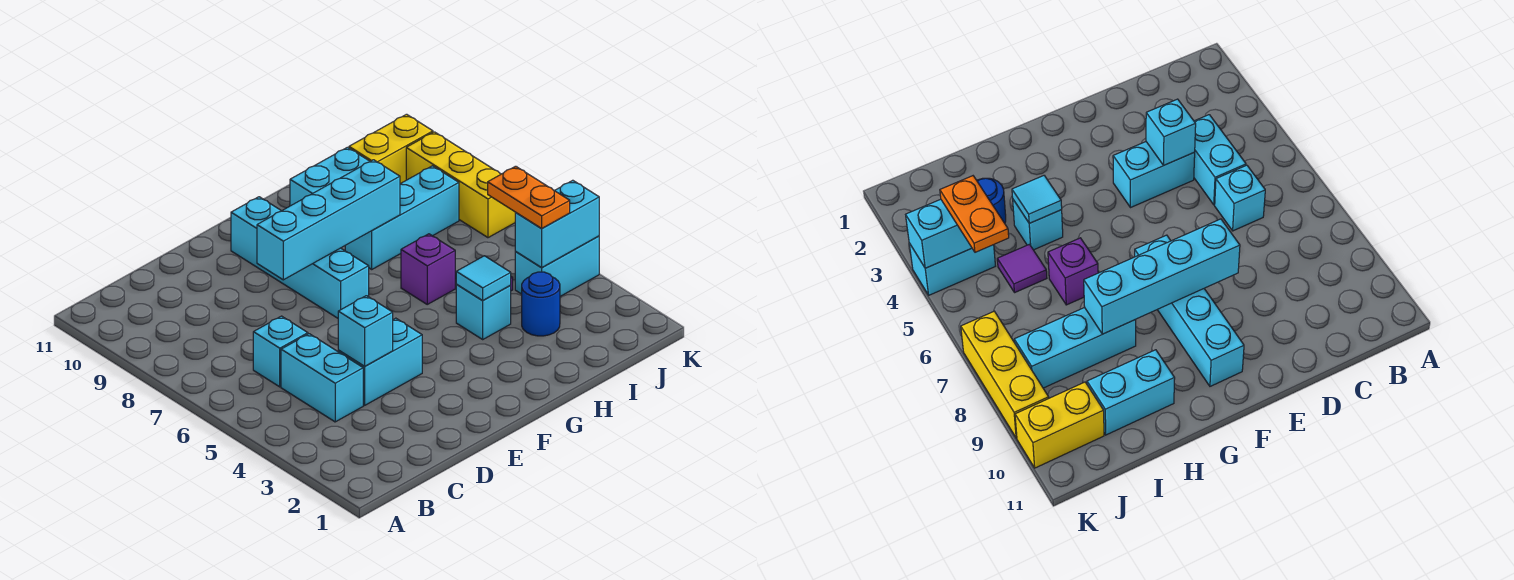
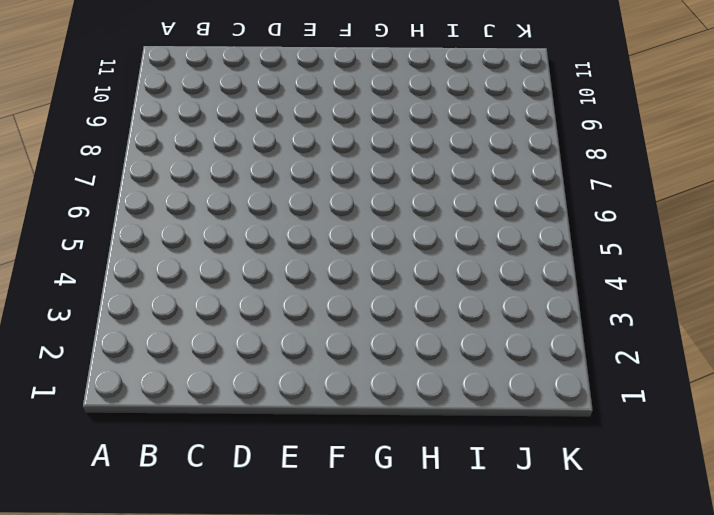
none -> cyan brick C4:C5 level 1
none -> cyan brick C6 level 1
none -> cyan brick D4:E4 level 1

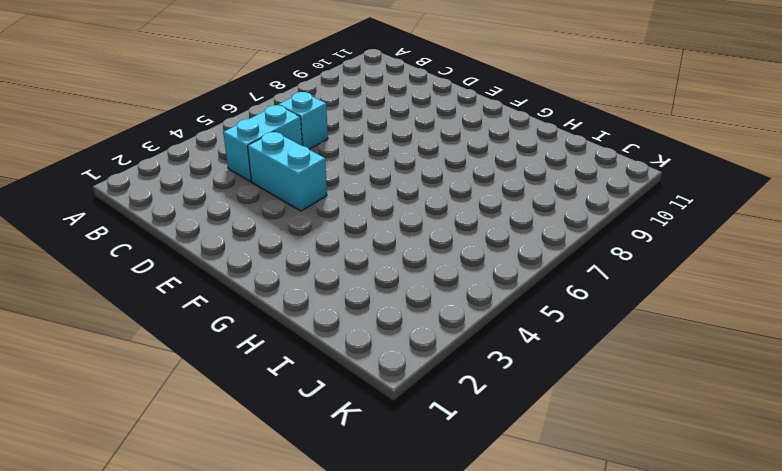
none -> cyan brick F7:F10 level 1
none -> cyan brick H4 level 1
none -> purple brick H6 level 1

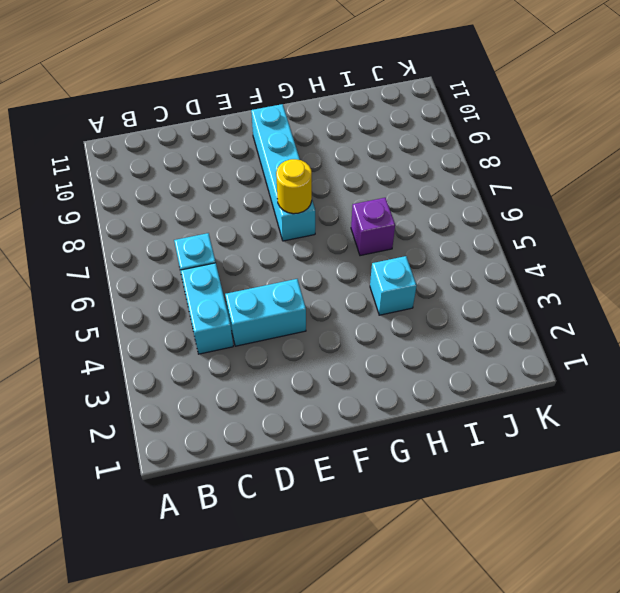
yellow round brick F7 level 2 -> none
none -> cyan brick H8:J8 level 1
none -> cyan brick H10:I10 level 1
none -> blue round brick I3 level 1

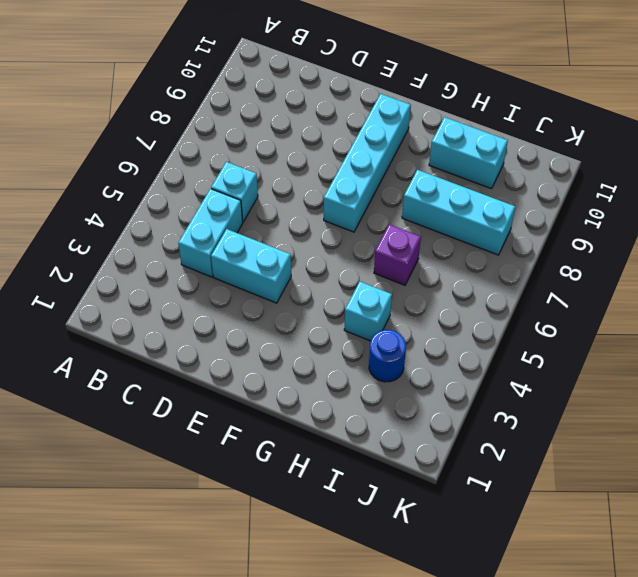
none -> purple tile I5 level 1
none -> cyan brick J4:K4 level 1
none -> yellow brick J10:K10 level 1

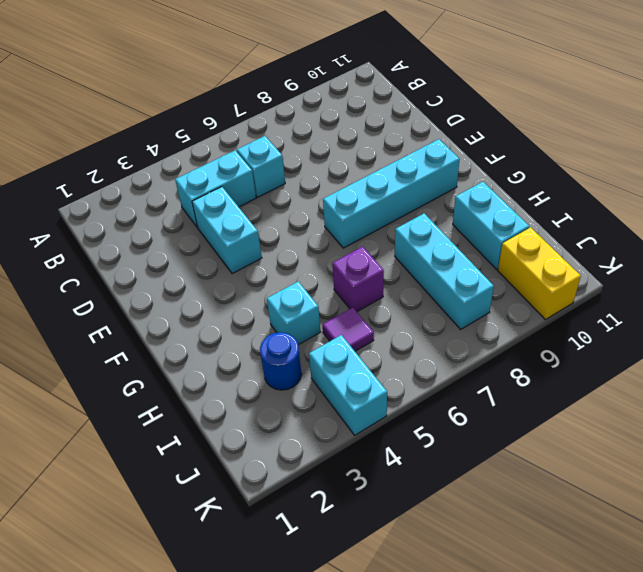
none -> yellow brick K7:K9 level 1
none -> cyan brick D4 level 2
none -> cyan brick E8:H8 level 2

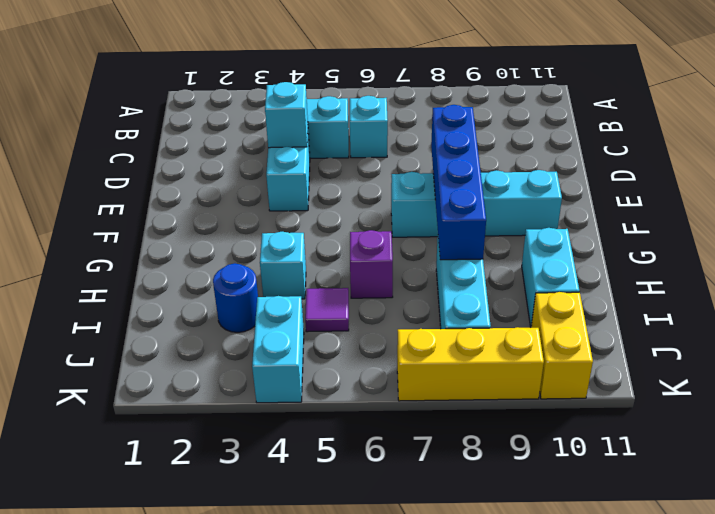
blue brick E8:H8 level 2 -> cyan brick E8:H8 level 2
none -> cyan tile H4 level 2
none -> cyan brick J4:K4 level 2
none -> orange plate J4:J5 level 3

